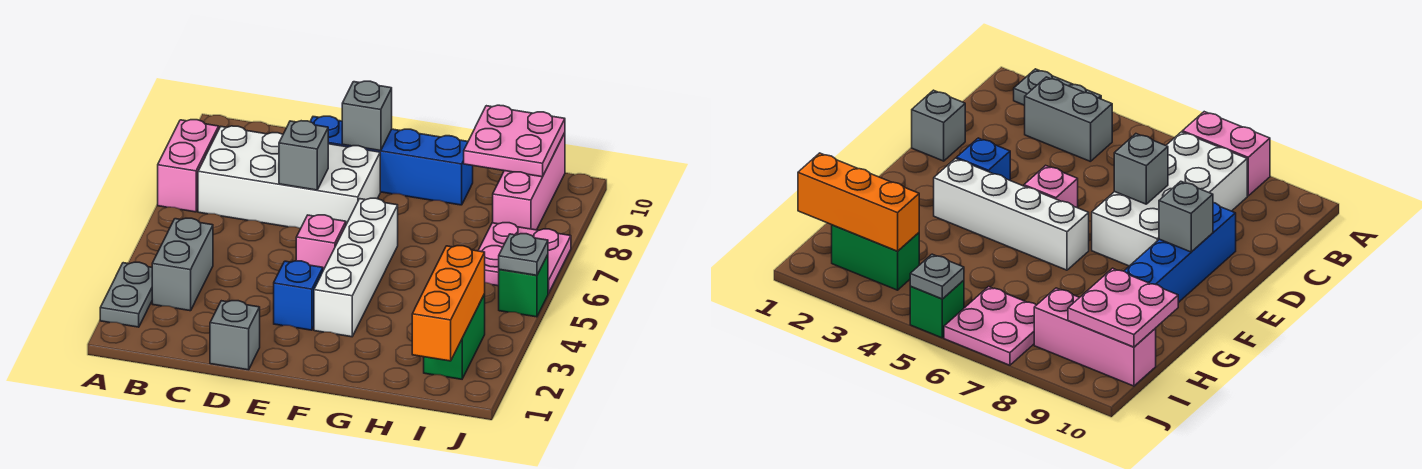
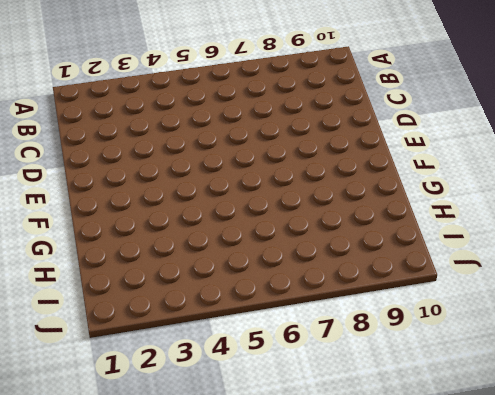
none -> grey plate A2:A3 level 1
none -> pink brick A7:A8 level 1
none -> grey brick B3:B4 level 1

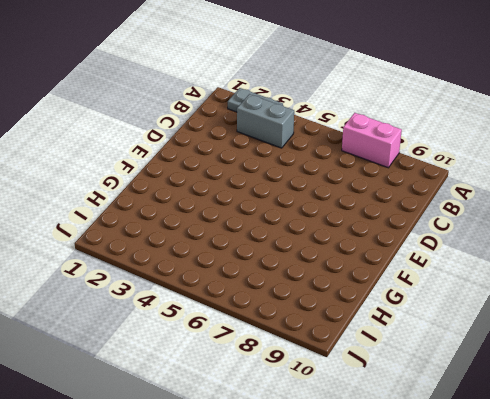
none -> white brick B7:E8 level 1
none -> grey brick D1 level 1
none -> blue brick D9:G9 level 1

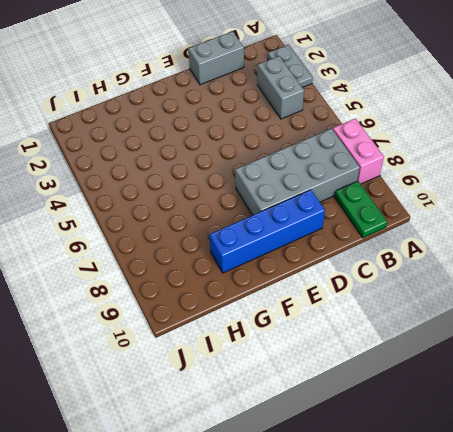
grey brick B7:E8 level 1 -> white brick B7:E8 level 1
green plate B9:B10 level 1 -> none
grey brick C1:D1 level 1 -> grey brick D1 level 1
none -> blue brick E3 level 1
none -> pink brick E5 level 1
none -> white brick F3:F6 level 1

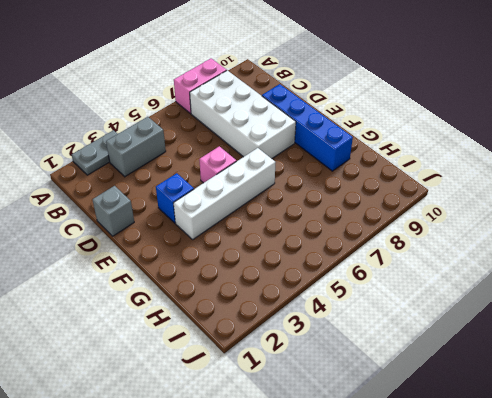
none -> green brick I2:I3 level 1
none -> pink plate I6:J7 level 1
none -> pink brick I8:I10 level 1

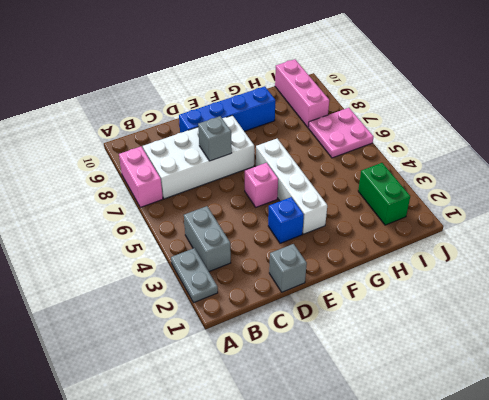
none -> green brick J5 level 1
none -> grey brick E9 level 2
none -> pink plate H9:I10 level 2

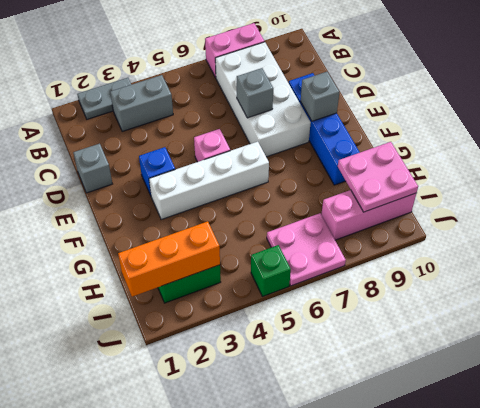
none -> grey plate J5 level 2

